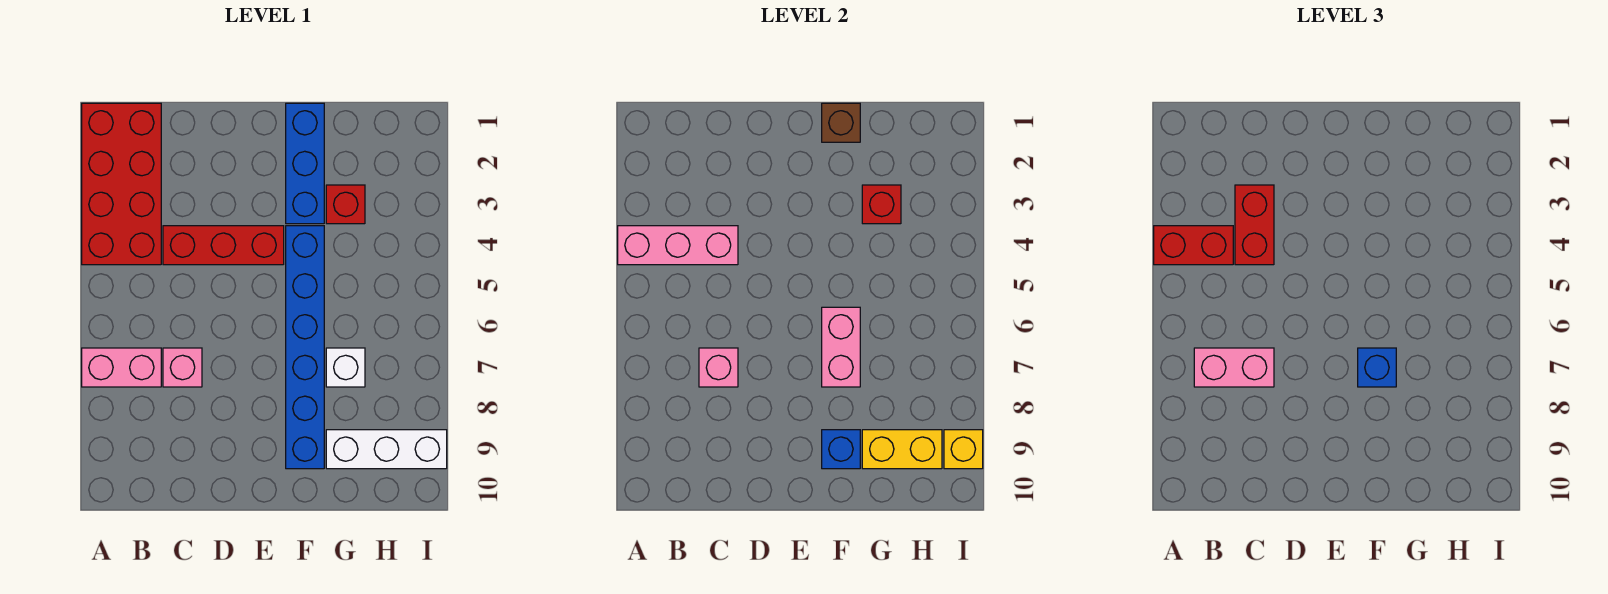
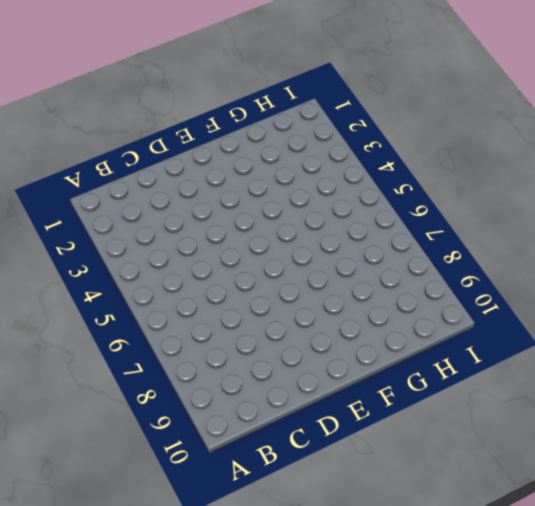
none -> red brick A1:B4 level 1
none -> pink brick A7:B7 level 1
none -> red brick C4:E4 level 1

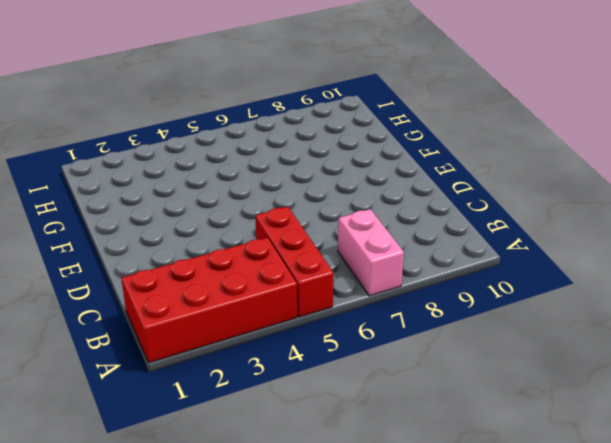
red brick A5:C5 level 1 -> red brick C4:E4 level 1
none -> pink brick C7 level 1
none -> blue brick F1:F3 level 1
none -> blue brick F4:F9 level 1

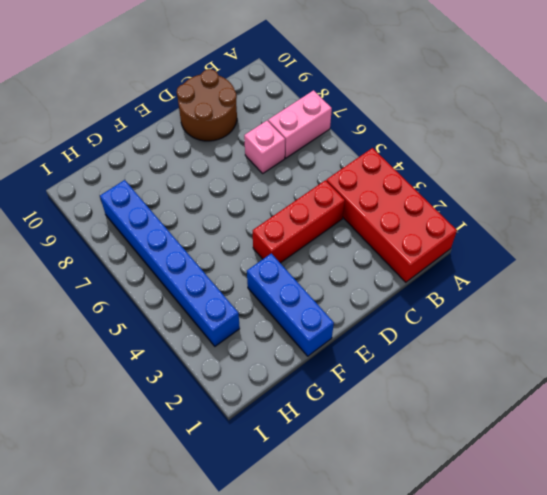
brown round brick C9:D10 level 1 -> none
blue brick H3:H8 level 1 -> blue brick F4:F9 level 1
none -> red brick G3 level 1
none -> white brick G7 level 1
none -> white brick G9:I9 level 1

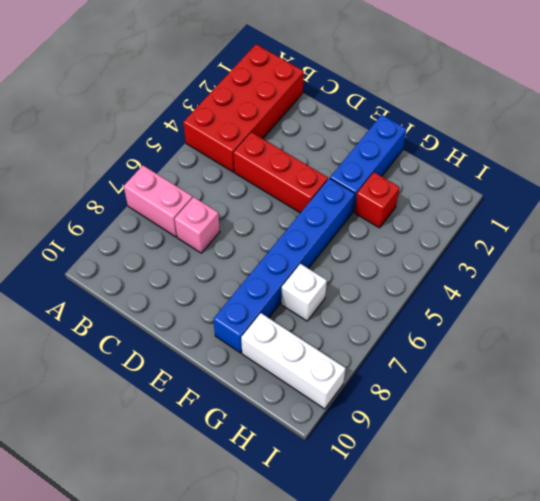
none -> pink brick A4:C4 level 2
none -> pink brick C7 level 2
none -> brown brick F1 level 2

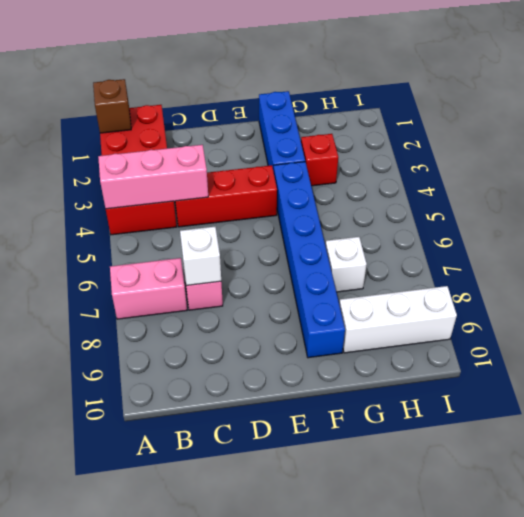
brown brick A1 level 2 -> brown brick F1 level 2
white brick C7 level 2 -> pink brick C7 level 2
none -> pink brick F6:F7 level 2
none -> blue brick F9 level 2
none -> red brick G3 level 2

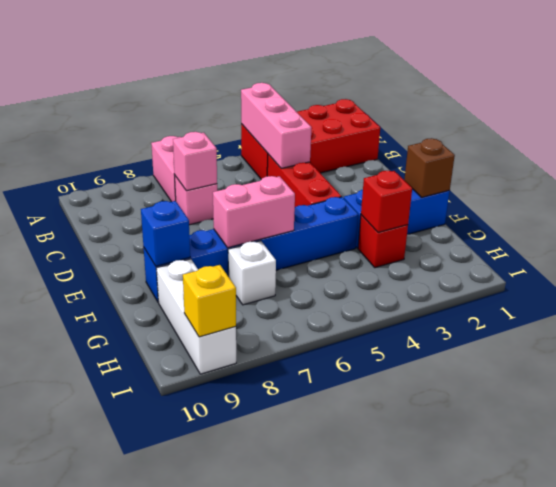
none -> yellow brick G9:H9 level 2
none -> red brick A4:B4 level 3
none -> pink brick B7:C7 level 3

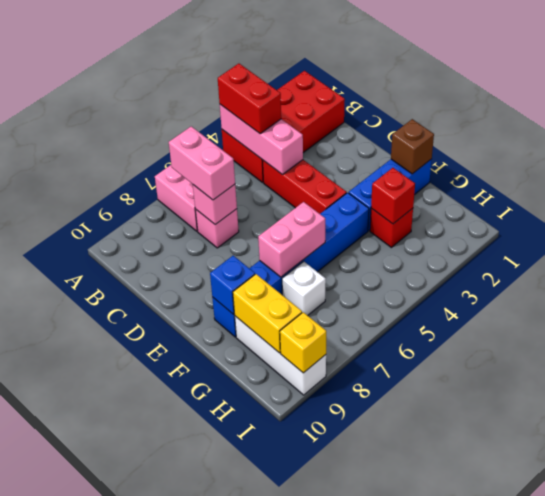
none -> red brick C3:C4 level 3
none -> blue brick F7 level 3

